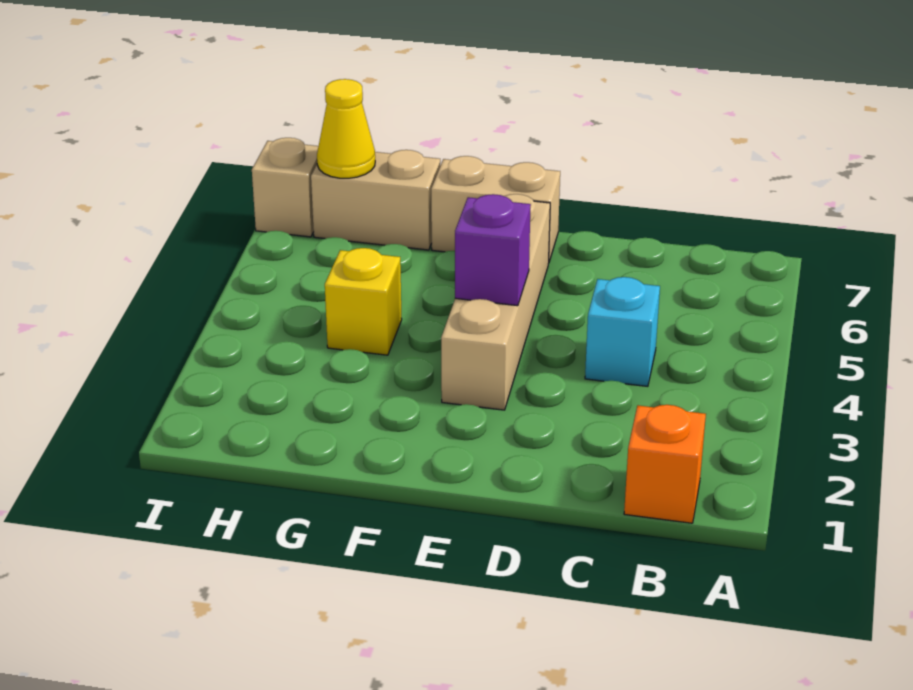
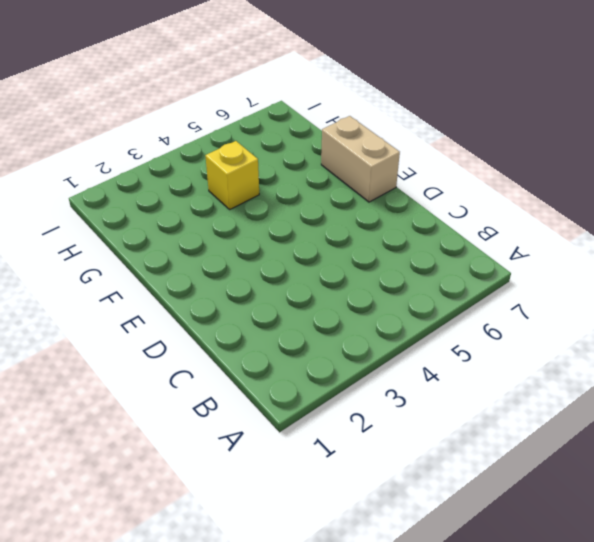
none -> orange brick B1 level 1
none -> cyan brick C4 level 1

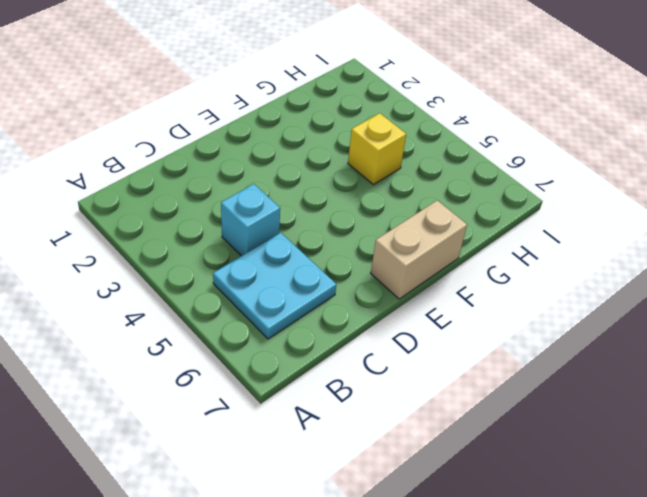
cyan plate B5:C6 level 1 -> none
none -> orange brick B1 level 1
none -> tan brick E3:E6 level 1

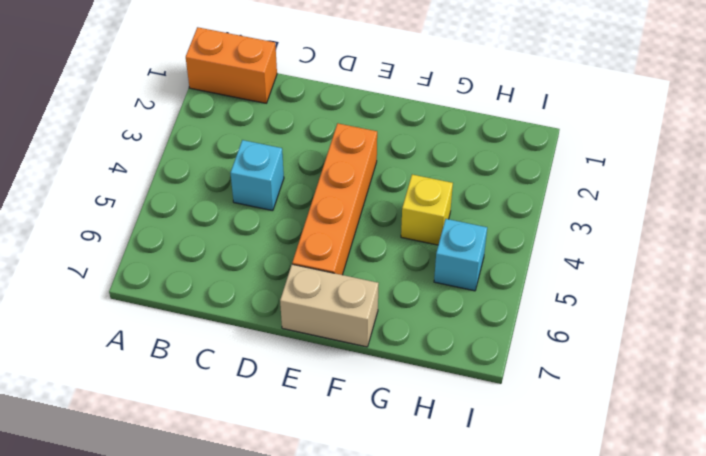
orange brick A1:B1 level 1 -> orange brick B1 level 1
orange brick E3:E6 level 1 -> tan brick E3:E6 level 1
cyan brick H5 level 1 -> none
none -> tan brick G7:H7 level 1
none -> tan brick I7 level 1

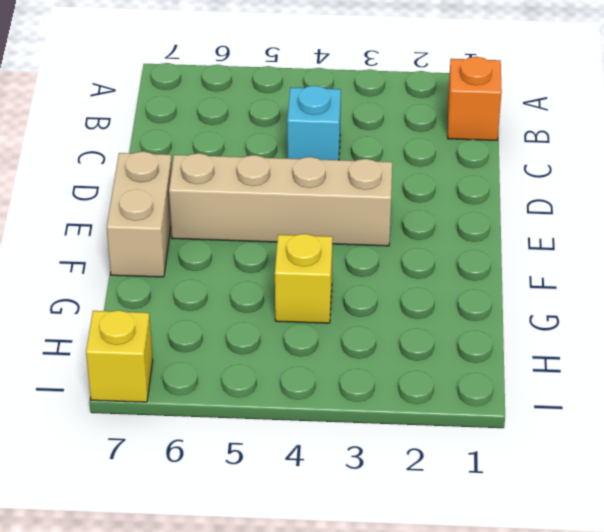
yellow brick I7 level 1 -> tan brick I7 level 1
none -> tan brick G7:H7 level 1
none -> purple brick E4 level 2

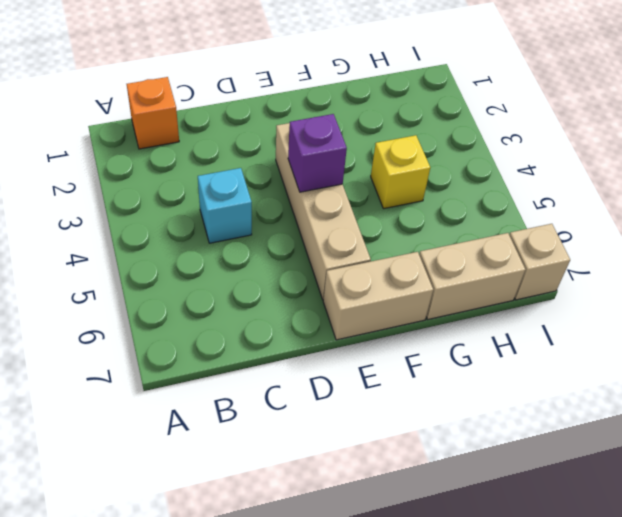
none -> yellow cone H7 level 2

